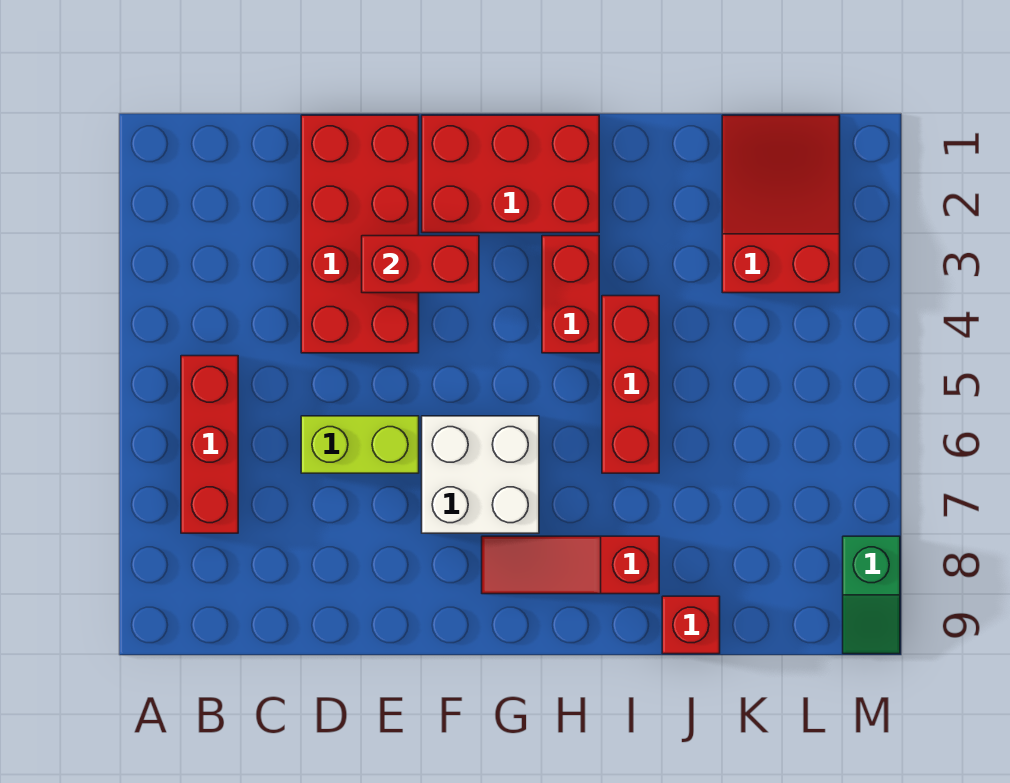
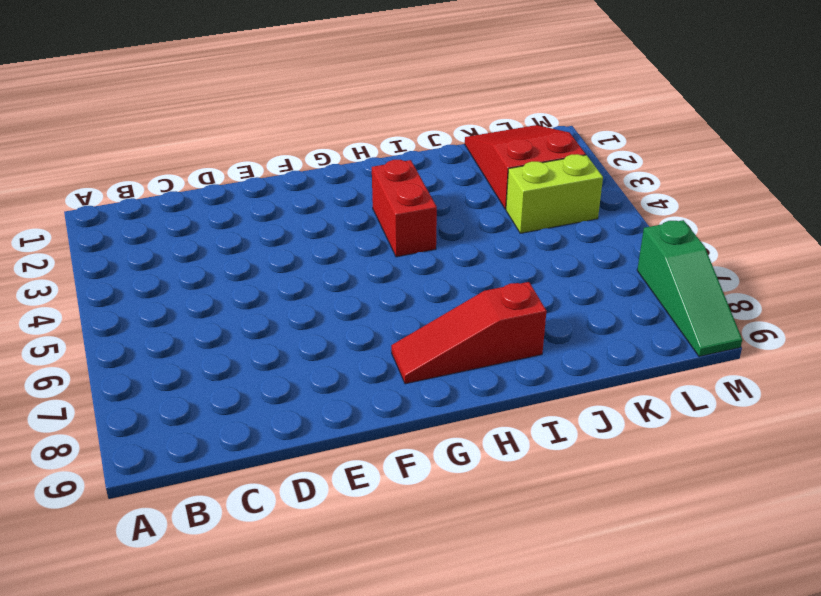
lime brick K4:L4 level 1 -> lime brick D6:E6 level 1
green slope M7:M9 level 1 top 7 -> green slope M8:M9 level 1 top 8
none -> red brick B5:B7 level 1
none -> red brick D1:E4 level 1
none -> red brick F1:H2 level 1

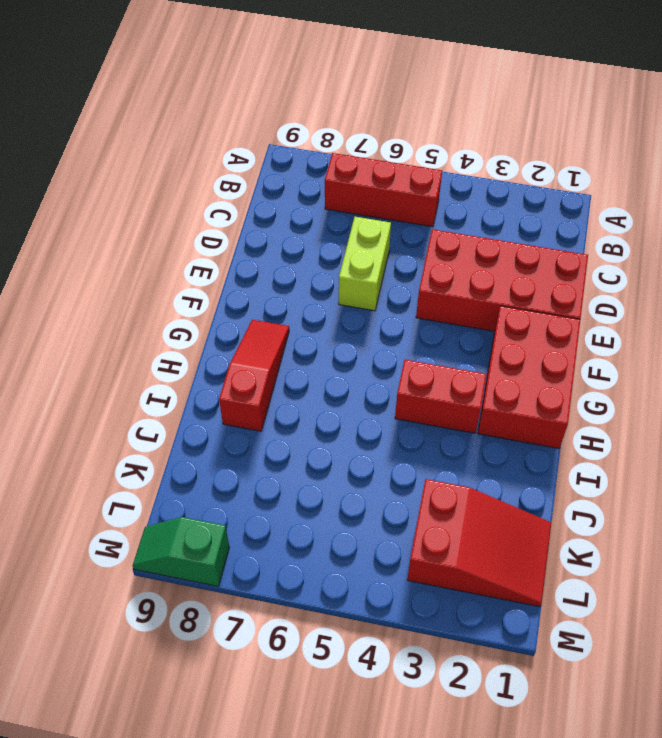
none -> white brick F6:G7 level 1
none -> red brick I4:I6 level 1
none -> red brick J9 level 1

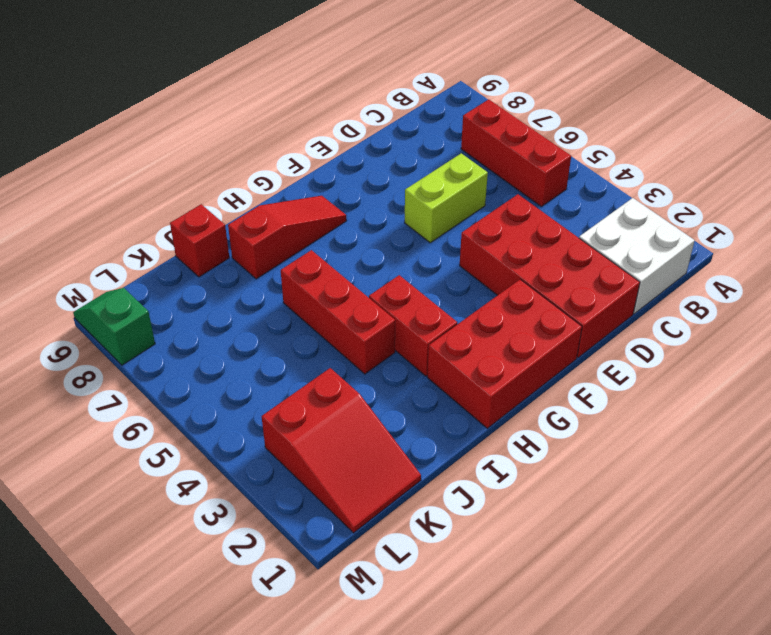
white brick B1:C2 level 1 -> white brick F6:G7 level 1
none -> red brick E3:F3 level 2

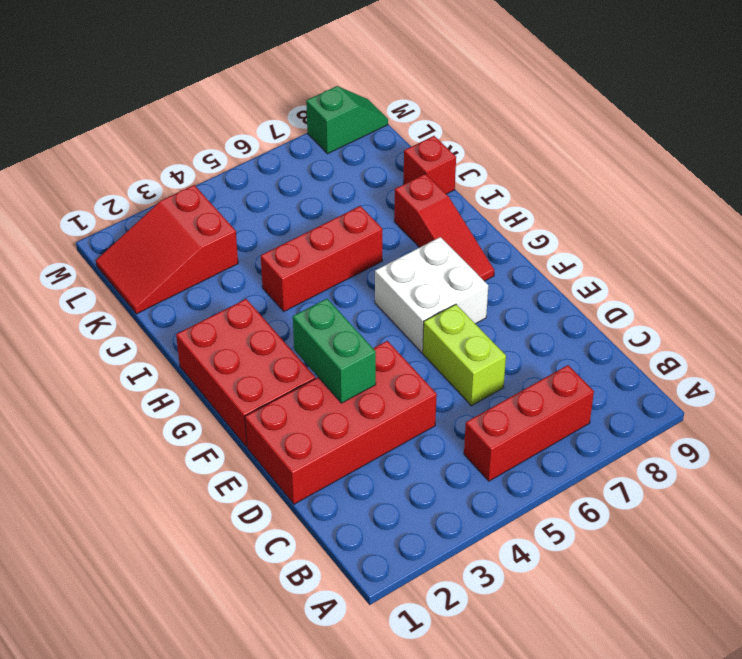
green brick E3:F3 level 2 -> red brick E3:F3 level 2
none -> red brick H3:H4 level 1

